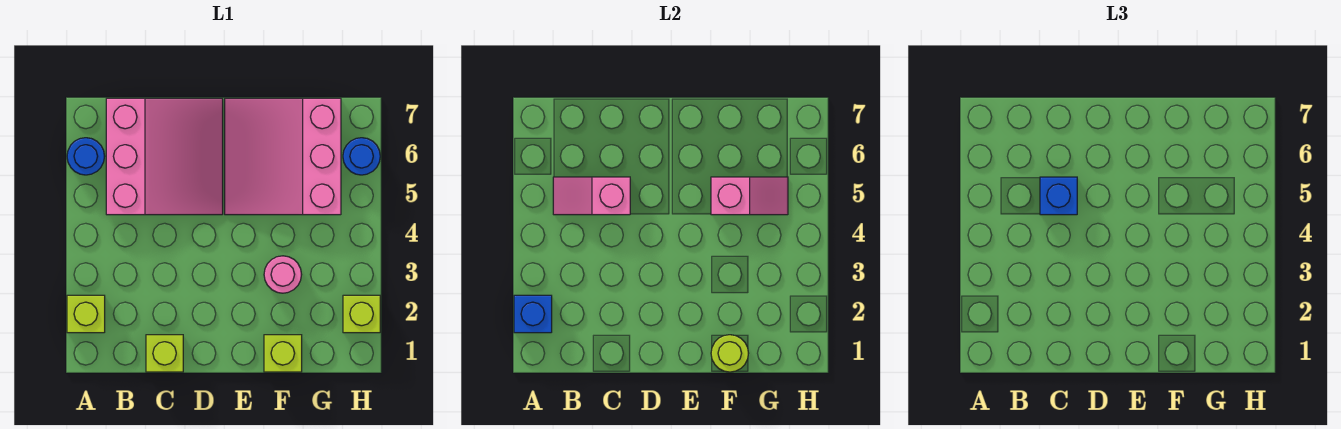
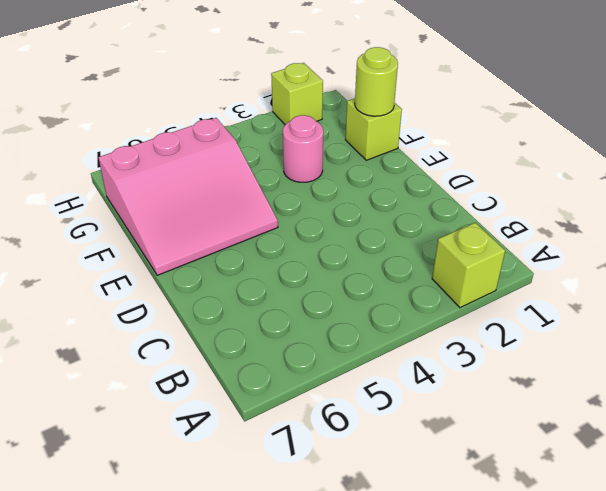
none -> blue round brick A6 level 1
none -> pink slope B5:D7 level 1 top B
none -> lime brick C1 level 1

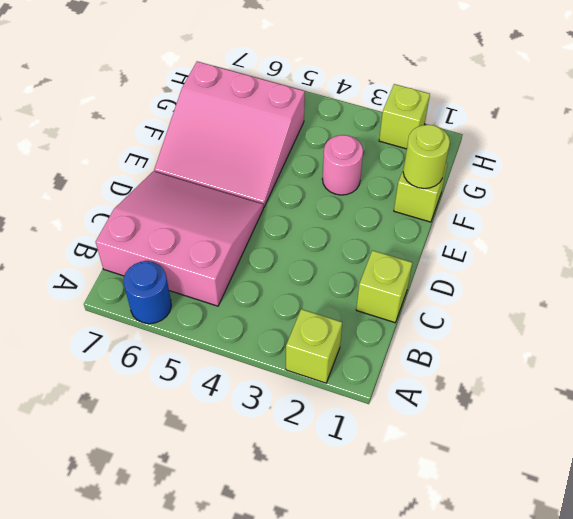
none -> blue round brick H6 level 1
none -> blue brick A2 level 2
none -> pink slope B5:C5 level 2 top C

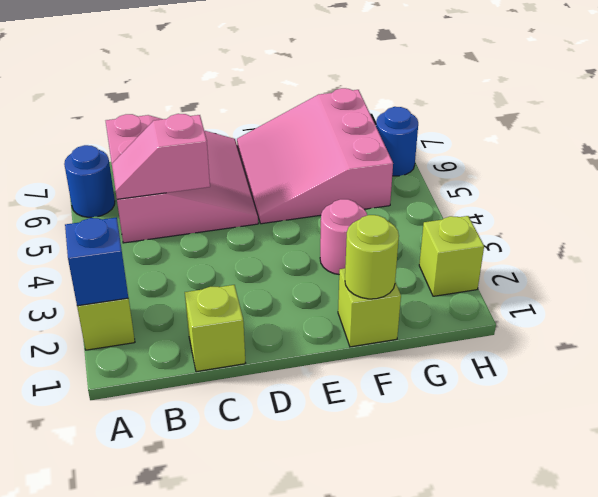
none -> pink slope F5:G5 level 2 top F
none -> blue brick C5 level 3

